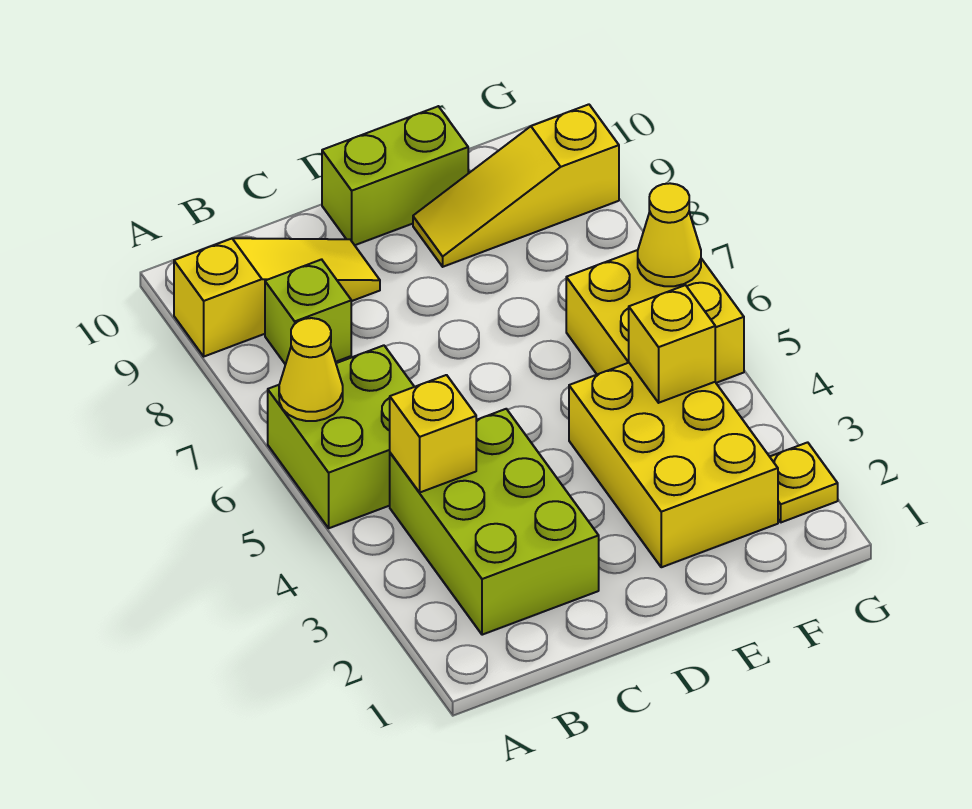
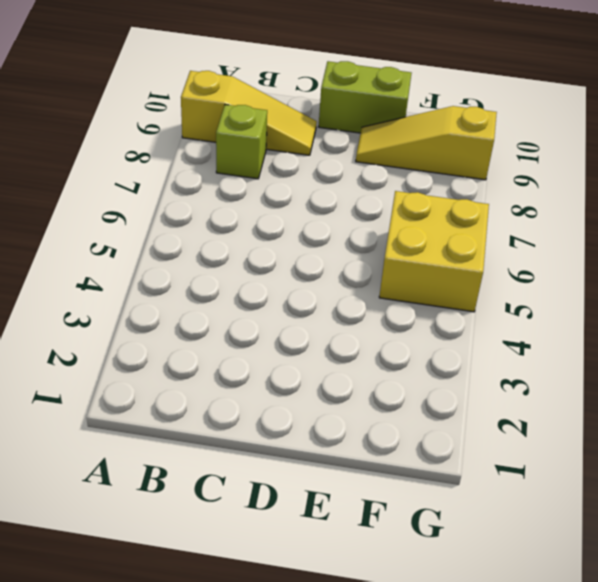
none -> lime brick A5:B6 level 1
none -> lime brick B2:C4 level 1
none -> yellow brick E2:F4 level 1

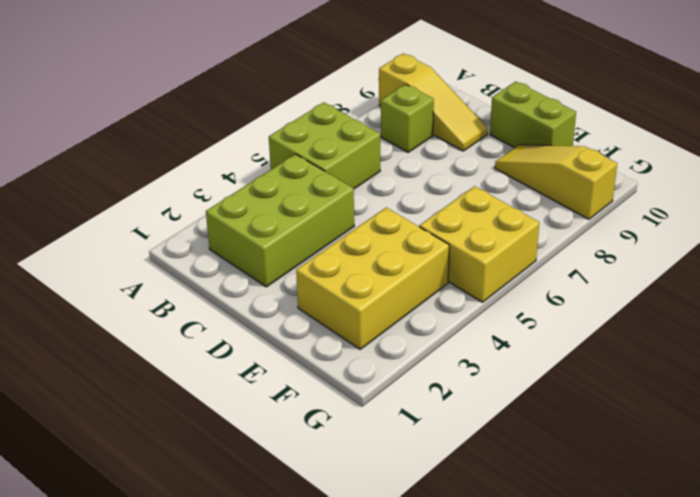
none -> yellow plate G2 level 1
none -> yellow cone A6 level 2
none -> yellow brick B4 level 2

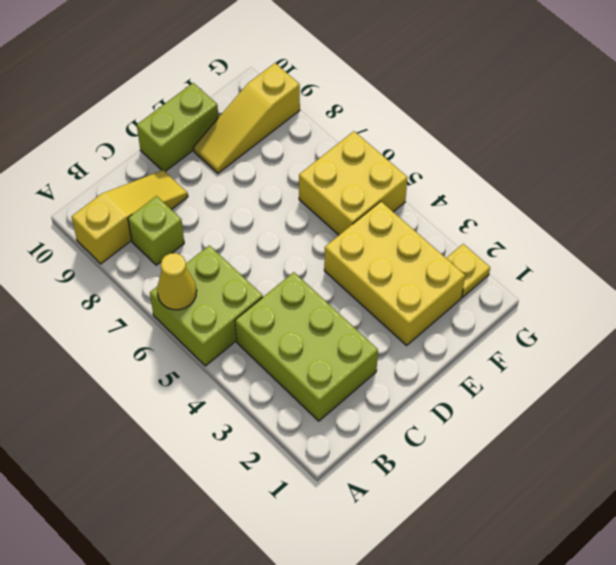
none -> yellow brick B4 level 2
none -> yellow brick F4 level 2
none -> yellow cone G6 level 2

